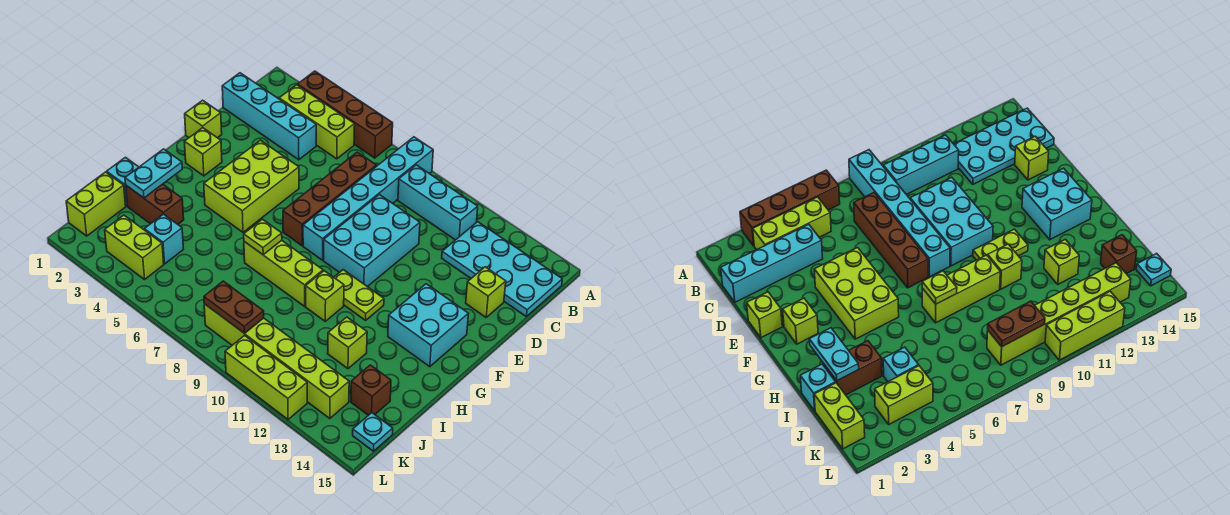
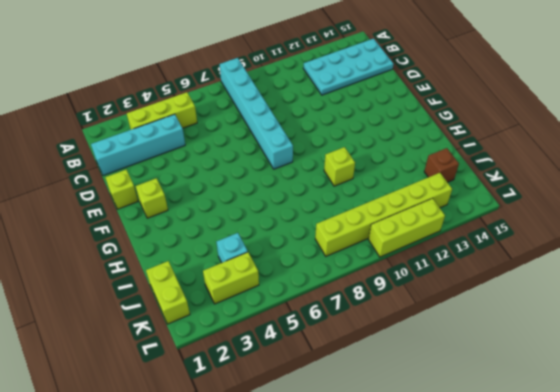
none -> brown brick A3:A6 level 1
none -> cyan brick B9:B11 level 1
none -> brown brick C7:F7 level 1

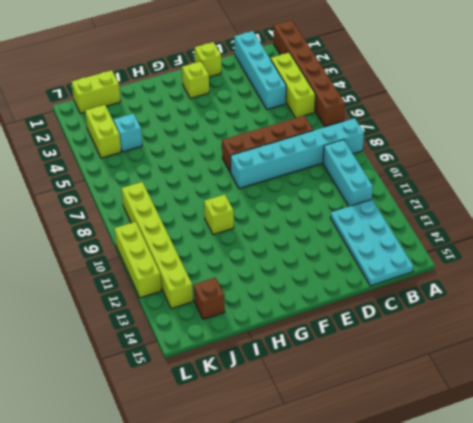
brown brick A1:A6 level 1 -> brown brick A3:A6 level 1
none -> cyan brick D9:F10 level 1
none -> lime brick D14 level 1
none -> lime brick E4:G5 level 1

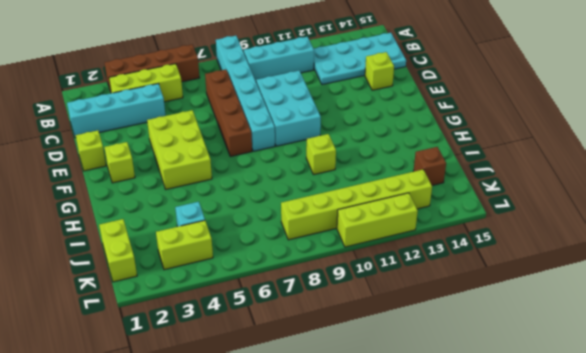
none -> cyan brick F13:G14 level 1
none -> lime plate G10:G11 level 1
none -> lime brick H7:H9 level 1

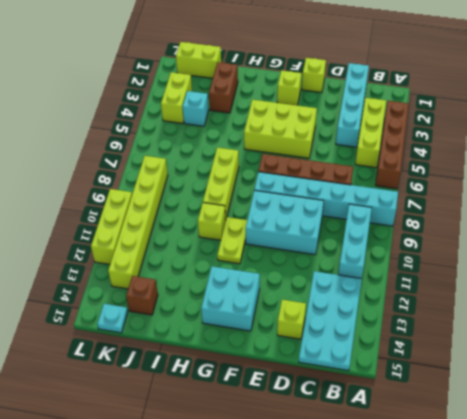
none -> cyan brick I1 level 1
none -> lime brick I12 level 1
none -> cyan plate H2:I2 level 2

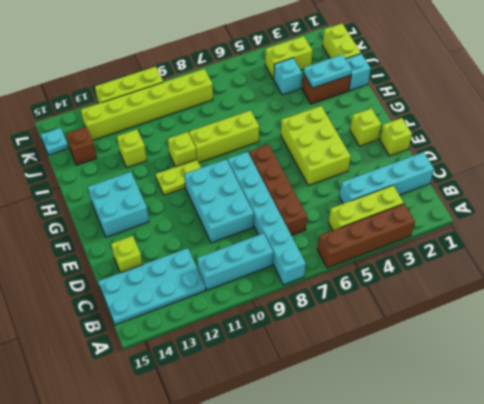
cyan plate I2:I3 level 2 -> cyan plate H2:I2 level 2
none -> lime plate H7 level 2
none -> brown plate K8:K9 level 2

